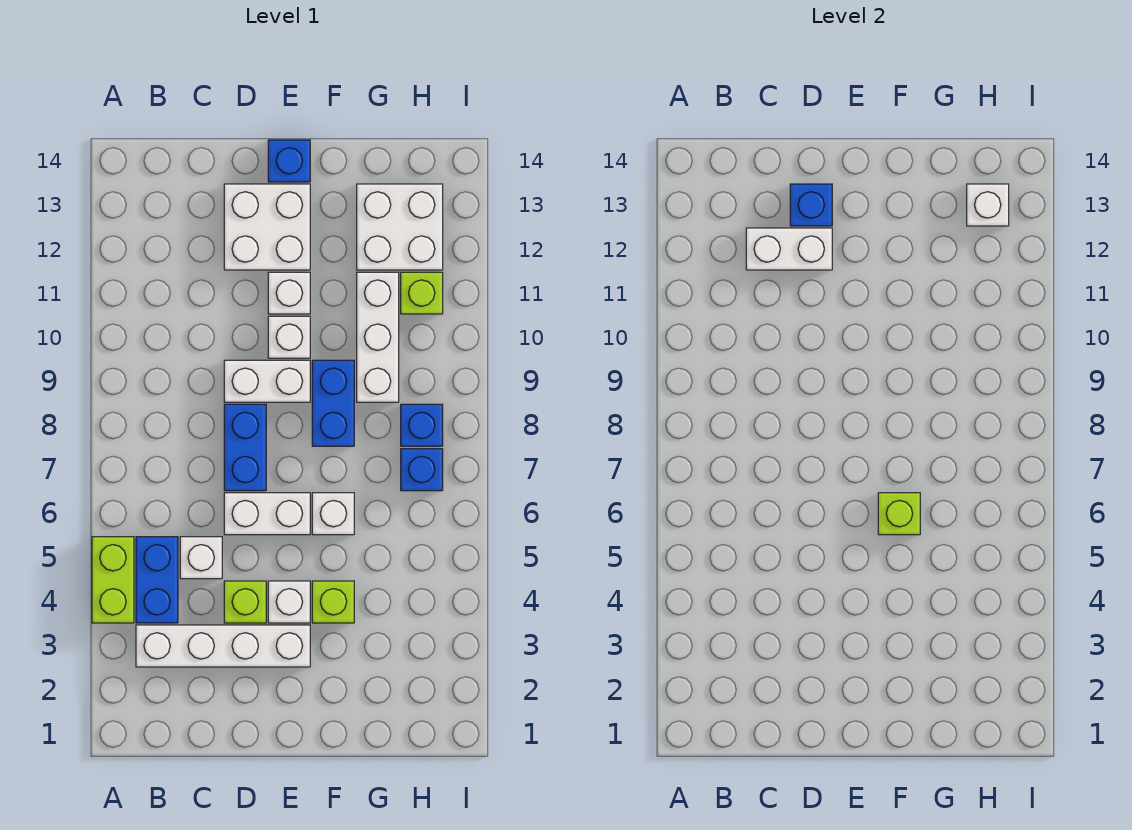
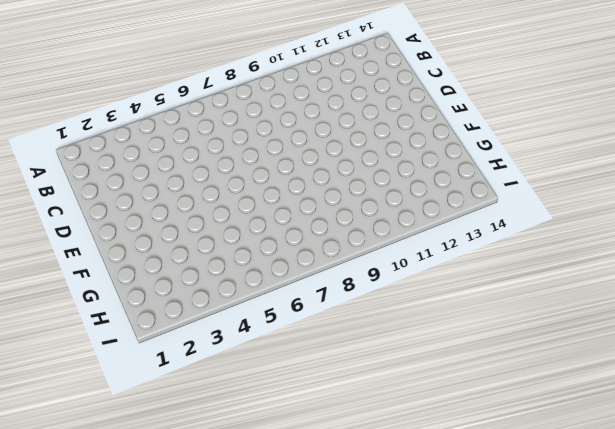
none -> lime brick A4:A5 level 1
none -> white brick B3:E3 level 1
none -> blue brick B4:B5 level 1

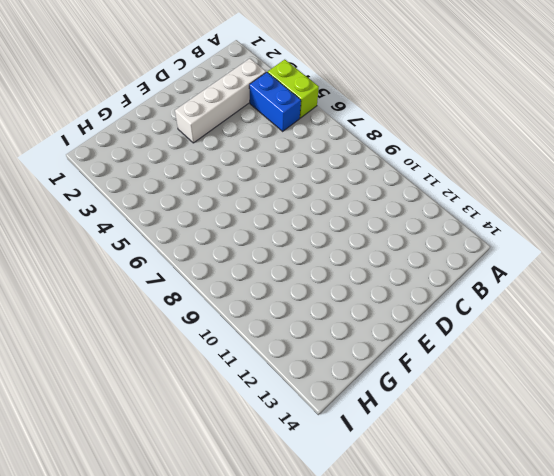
none -> white brick C5 level 1
none -> lime brick D4 level 1
none -> white brick D6:E6 level 1

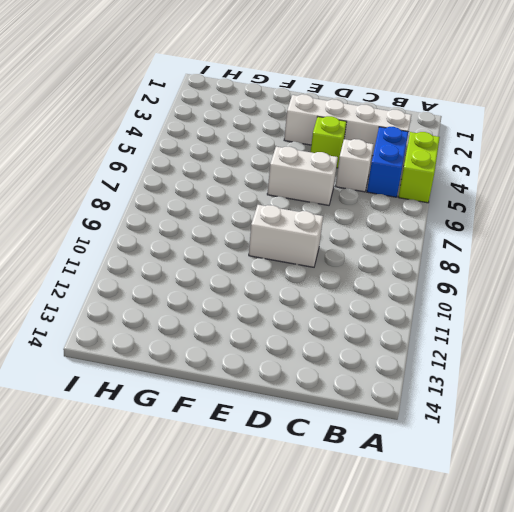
none -> blue brick D7:D8 level 1
none -> white brick D12:E13 level 1
none -> white brick E4 level 1

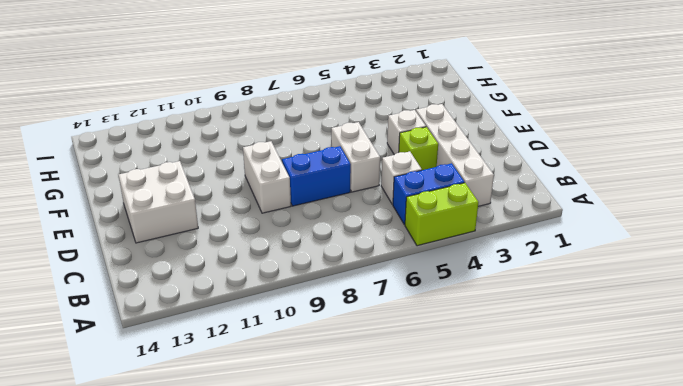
none -> white brick E10 level 1
none -> white brick E11 level 1
none -> blue brick E14 level 1

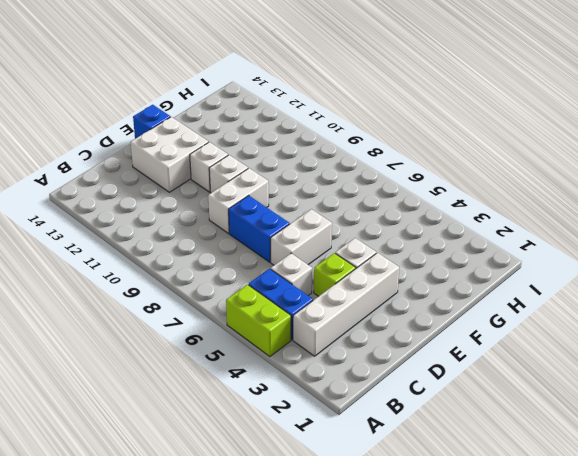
none -> lime brick F4 level 1
none -> white brick F6 level 1
none -> blue brick F8:F9 level 1

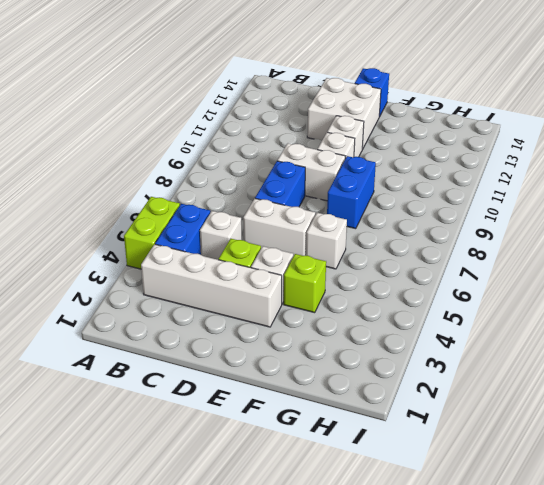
none -> white brick G9:G11 level 1
none -> white brick G12:H13 level 1
none -> blue brick H7 level 1

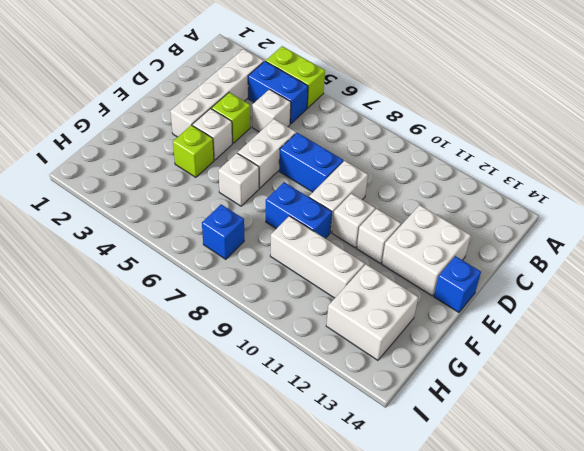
none -> blue brick H8 level 1
none -> lime brick H11 level 1
none -> white brick C12:D12 level 2

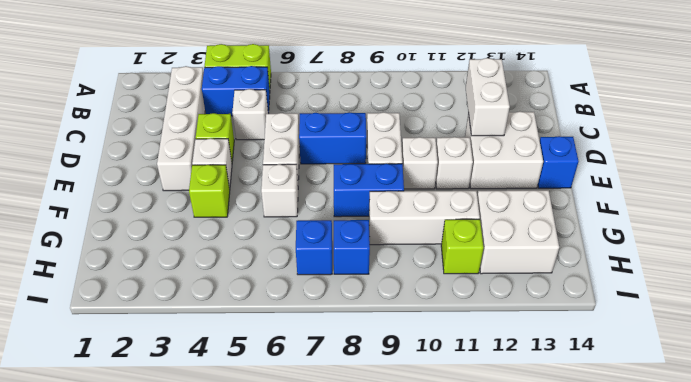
none -> blue brick D13 level 2
none -> lime brick F6 level 2
none -> white brick H13 level 2

